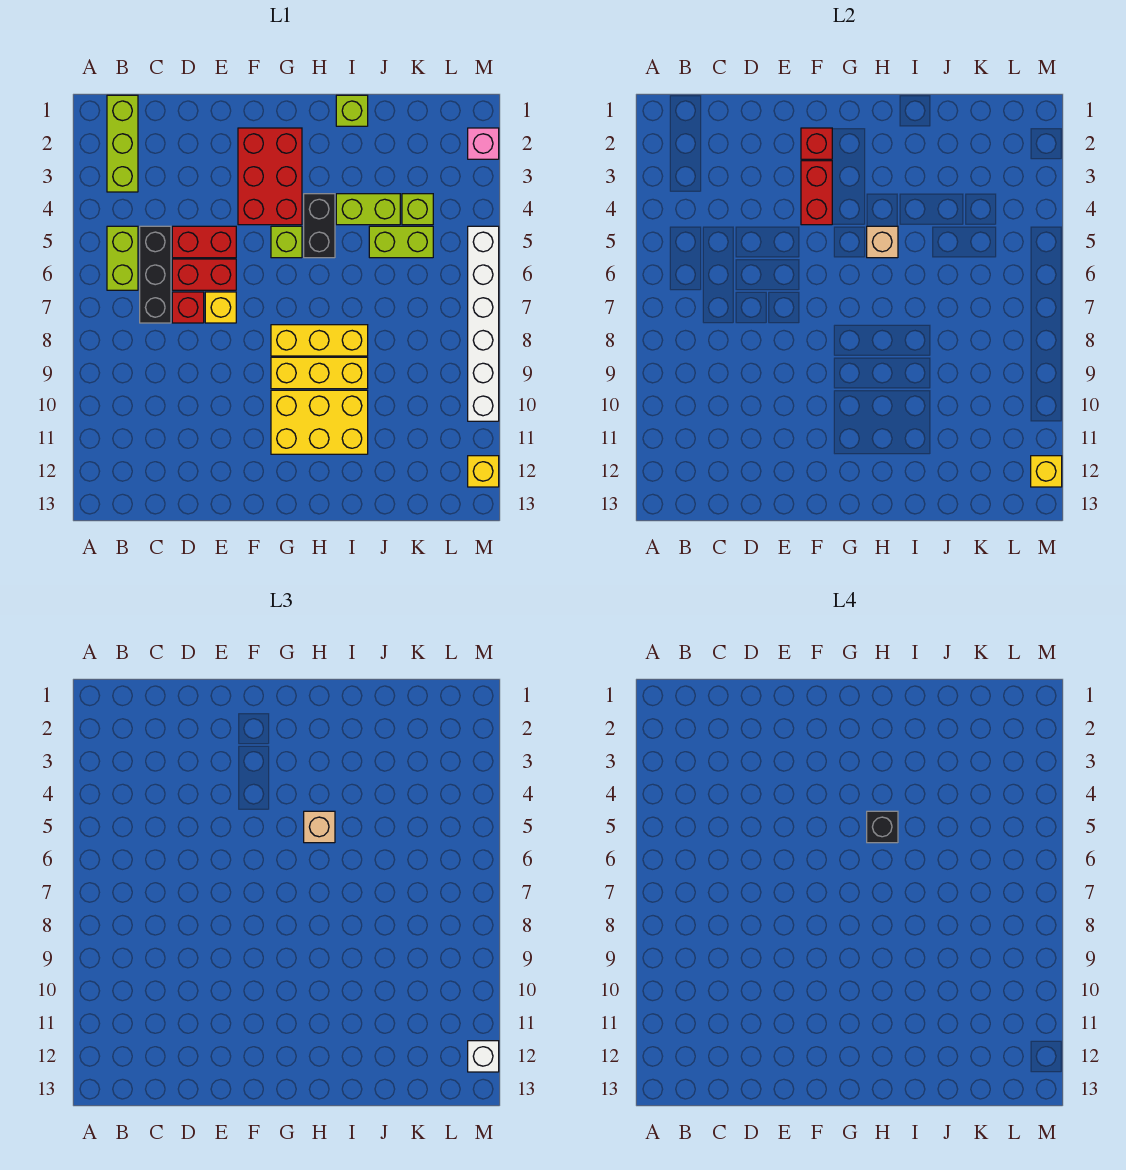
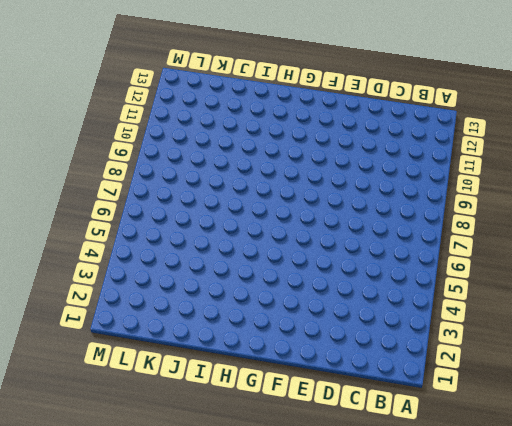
none -> lime brick B1:B3 level 1
none -> lime brick B5:B6 level 1
none -> black brick C5:C7 level 1

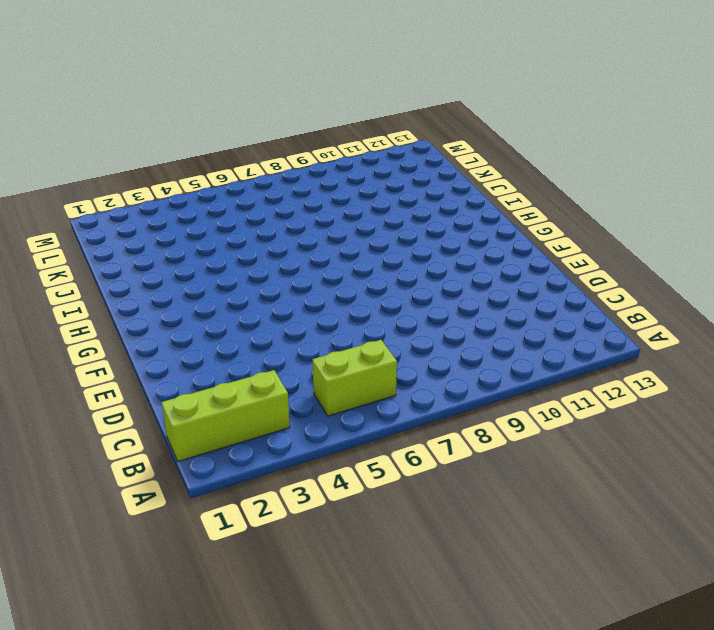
none -> black brick C5:C7 level 1
none -> red brick D5:E5 level 1
none -> red brick D6:E6 level 1

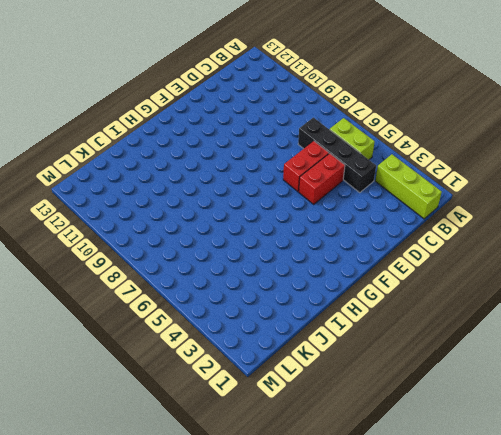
black brick C4:C7 level 1 -> black brick C5:C7 level 1
none -> red brick D7 level 1
none -> yellow brick E7 level 1
none -> red brick F2:G4 level 1

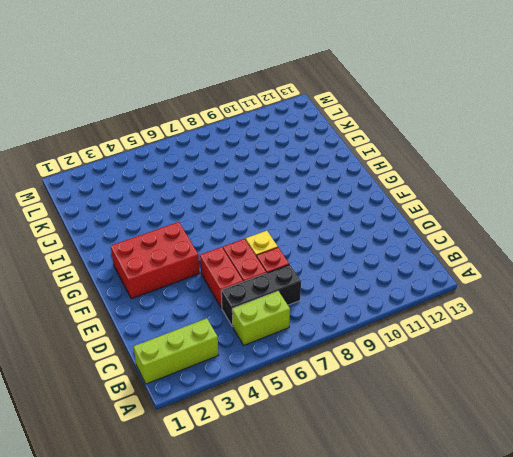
none -> lime brick G5 level 1
none -> yellow brick G8:I8 level 1
none -> yellow brick G9:I9 level 1

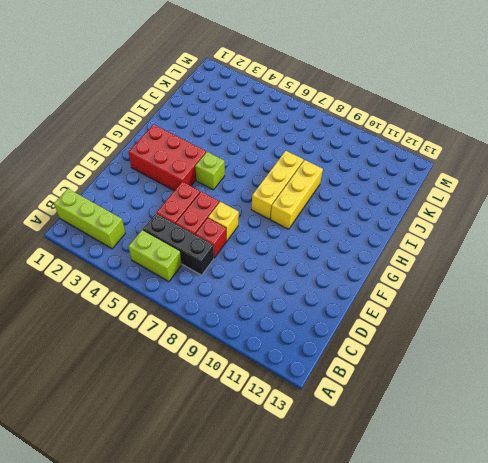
none -> yellow brick G10:I11 level 1
none -> black brick H4:H5 level 1
none -> lime brick I1 level 1

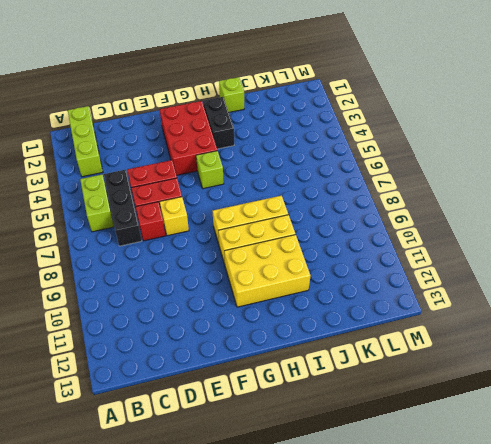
black brick H2:H3 level 1 -> black brick H4:H5 level 1
none -> lime brick I4:J4 level 1
none -> lime brick J5:K5 level 1
none -> lime brick K4 level 1

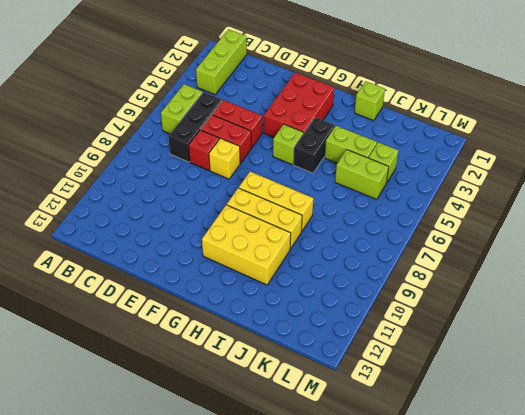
none -> pink brick M2 level 1
none -> white brick M5:M10 level 1
none -> yellow brick M12 level 1

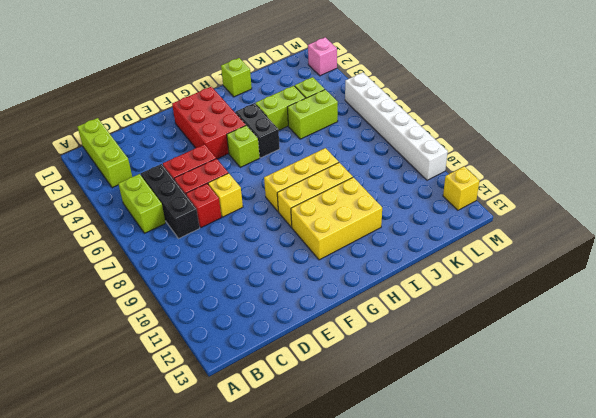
none -> red brick F2 level 2
none -> red brick F3:F4 level 2
none -> tan brick H5 level 2

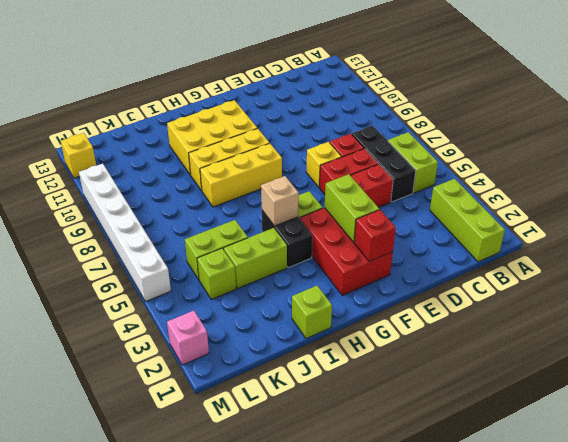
lime brick F3:F4 level 2 -> red brick F3:F4 level 2
none -> yellow brick M12 level 2
none -> tan brick H5 level 3
none -> white brick M12 level 3

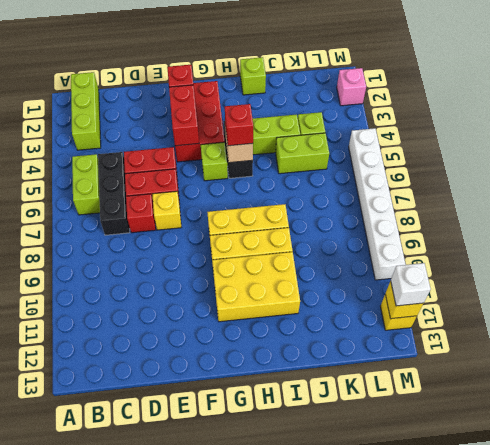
red brick H5 level 3 -> tan brick H5 level 3
none -> black brick H5 level 4

